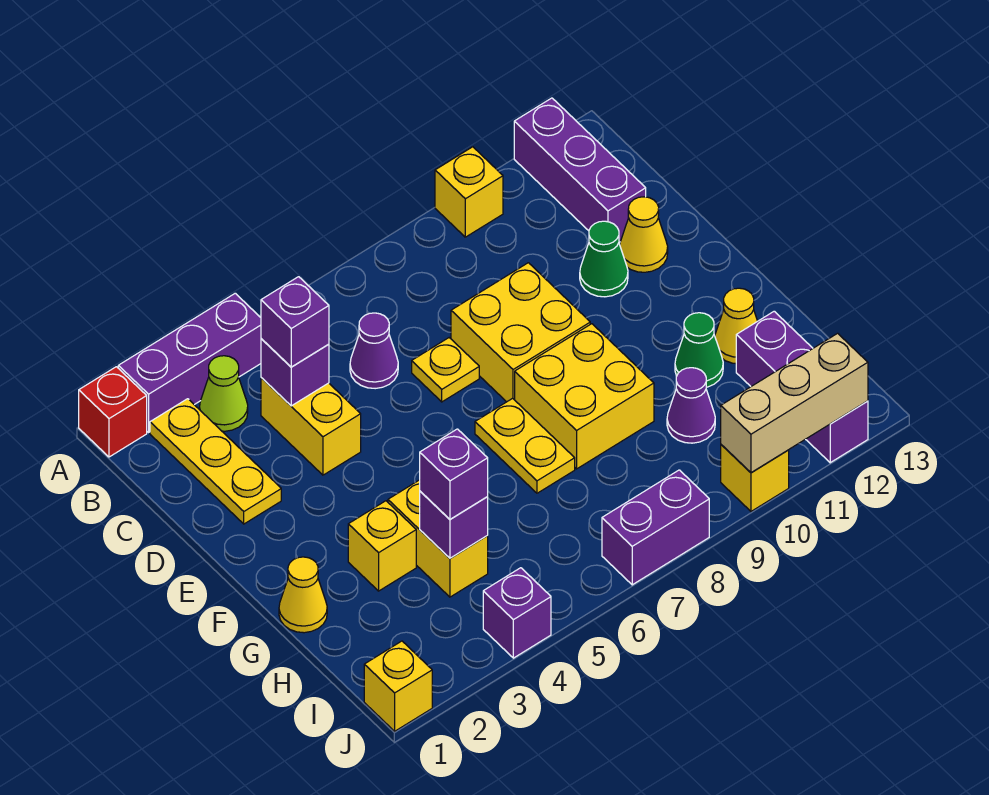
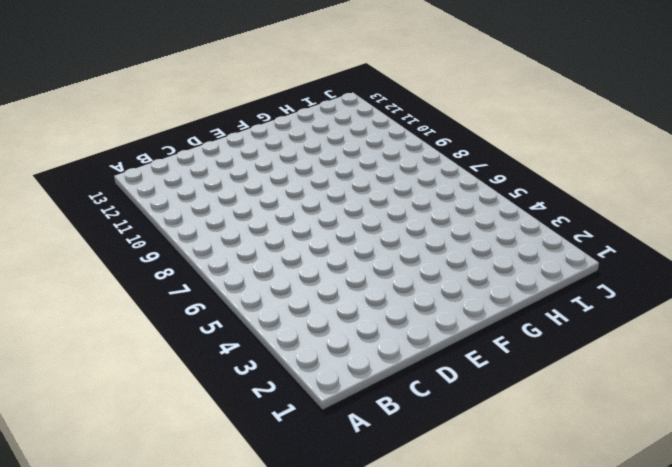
none -> red brick A1 level 1
none -> purple brick A2:A4 level 1
none -> yellow brick A10 level 1
none -> purple brick A12:C12 level 1

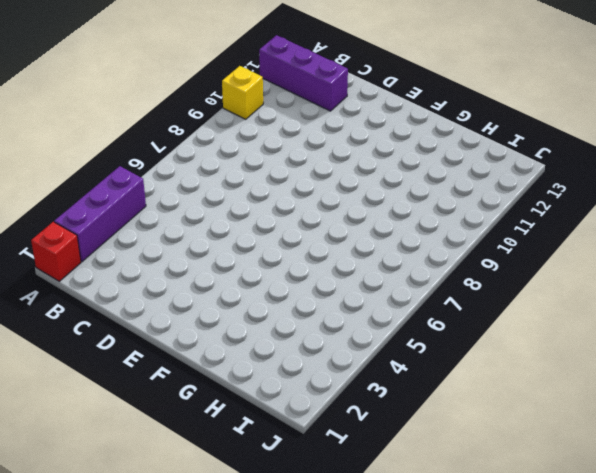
none -> yellow plate B2:D2 level 1
none -> lime cone B3 level 1
none -> yellow brick C4:D4 level 1
none -> purple cone C6 level 1

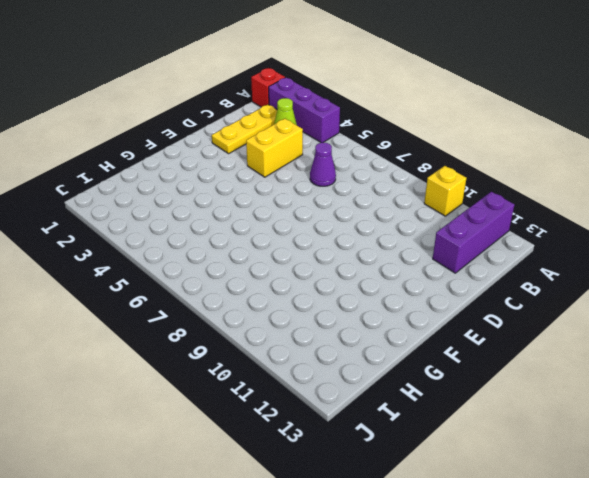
none -> yellow plate D7 level 1
none -> yellow brick D8:E9 level 1
none -> green cone D11 level 1
none -> yellow cone D12 level 1

